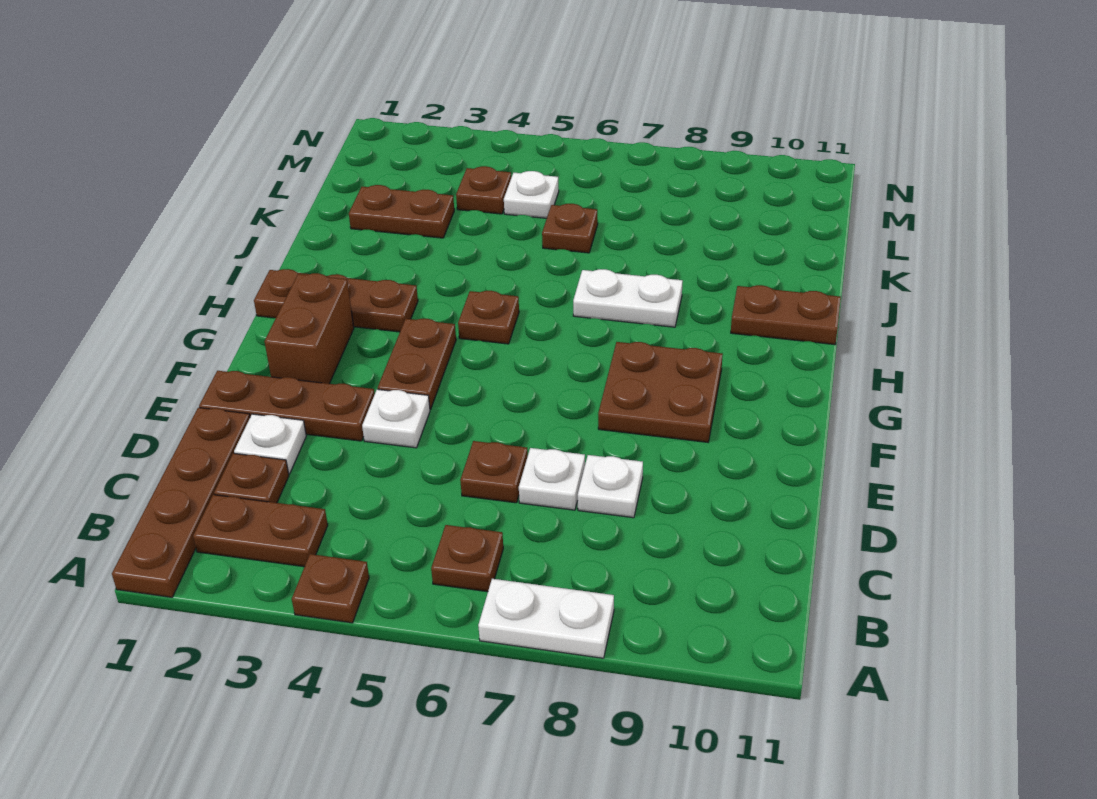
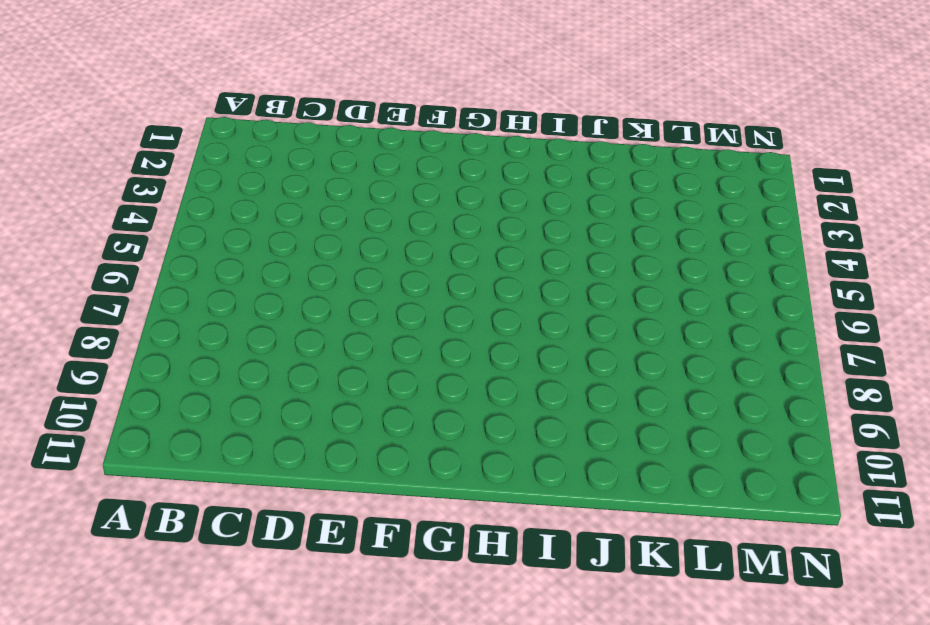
none -> brown plate A1:D1 level 1
none -> brown plate A4 level 1
none -> white plate A7:A8 level 1

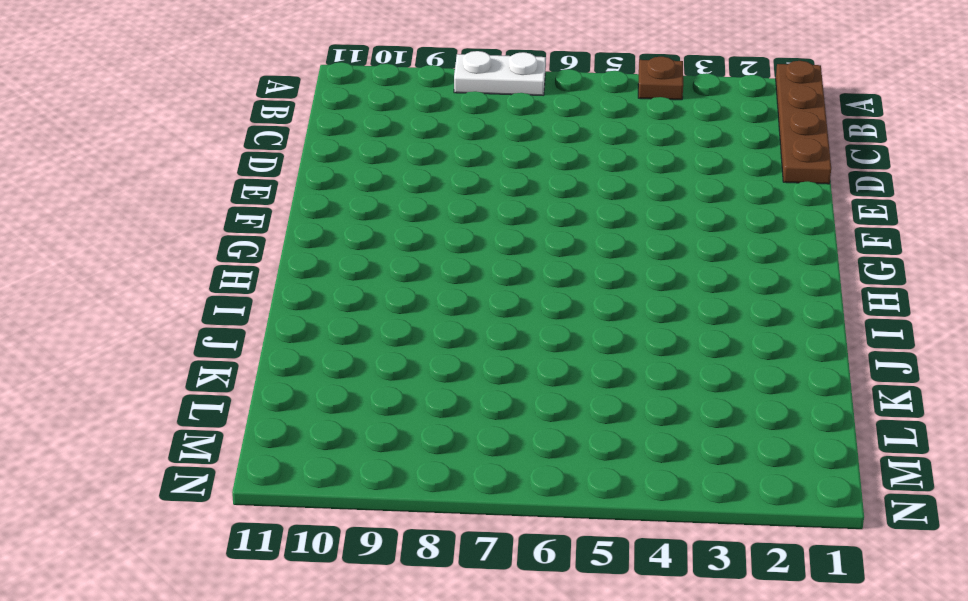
none -> brown plate B2:B3 level 1
none -> brown plate B6 level 1
none -> brown plate C2 level 1

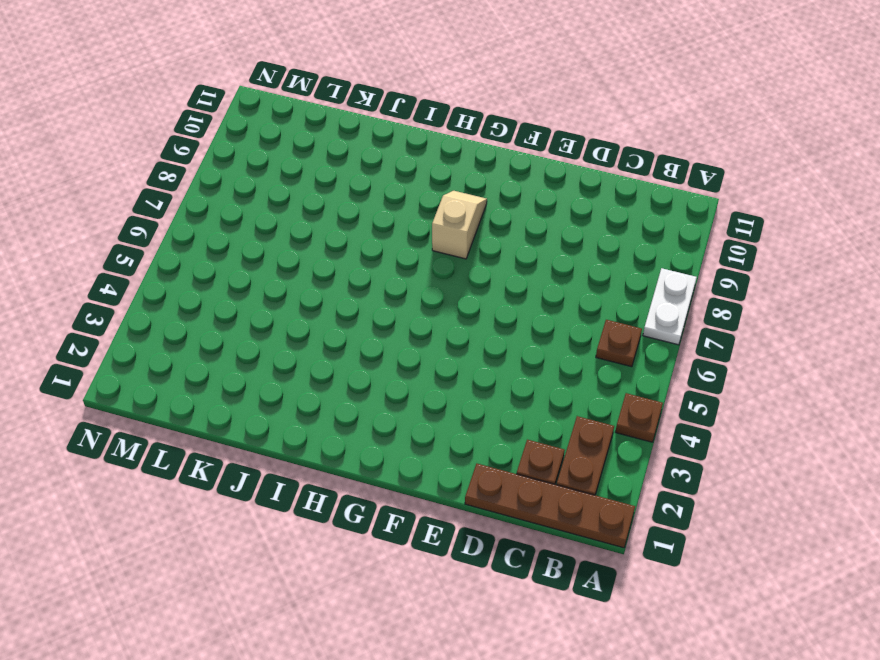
tan slope G8:G9 level 1 top 8 -> brown plate F8:G9 level 1
none -> white plate D2 level 1
none -> brown plate D6 level 1
none -> white plate D7 level 1

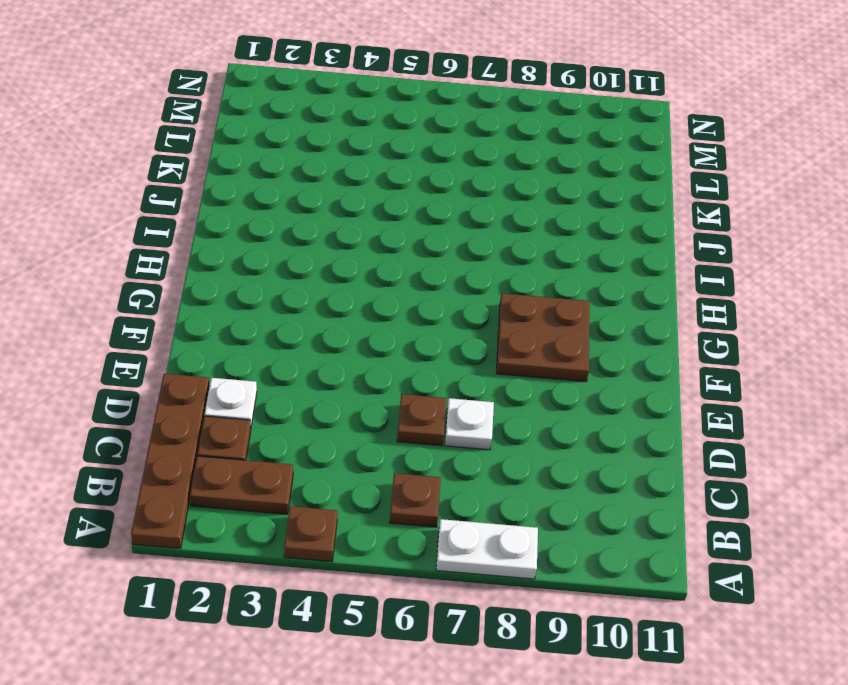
none -> white plate D8 level 1
none -> brown plate E1:E3 level 1
none -> white plate E4 level 1

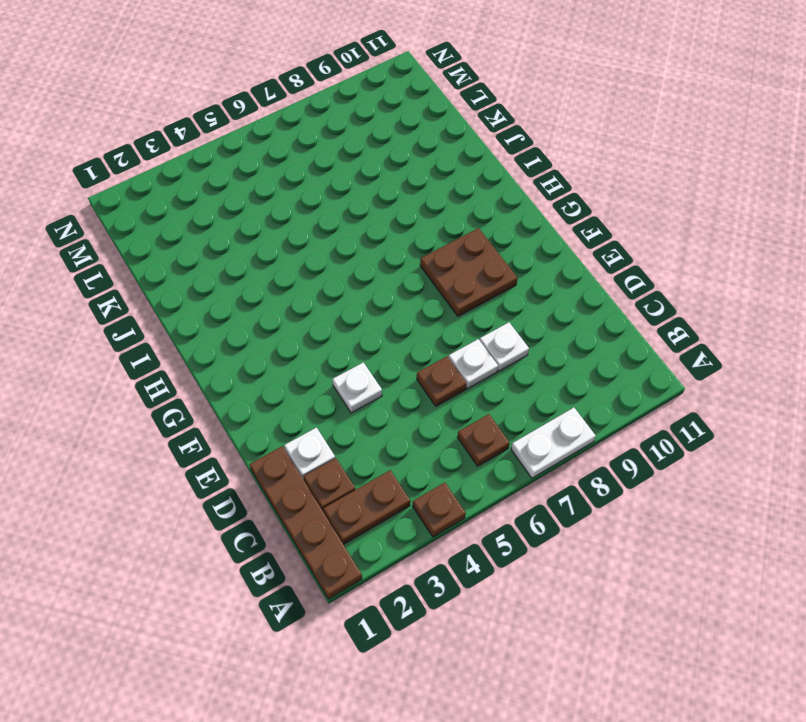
none -> brown plate E1:E3 level 1
none -> brown brick F2:G2 level 1
none -> brown plate F4:G4 level 1

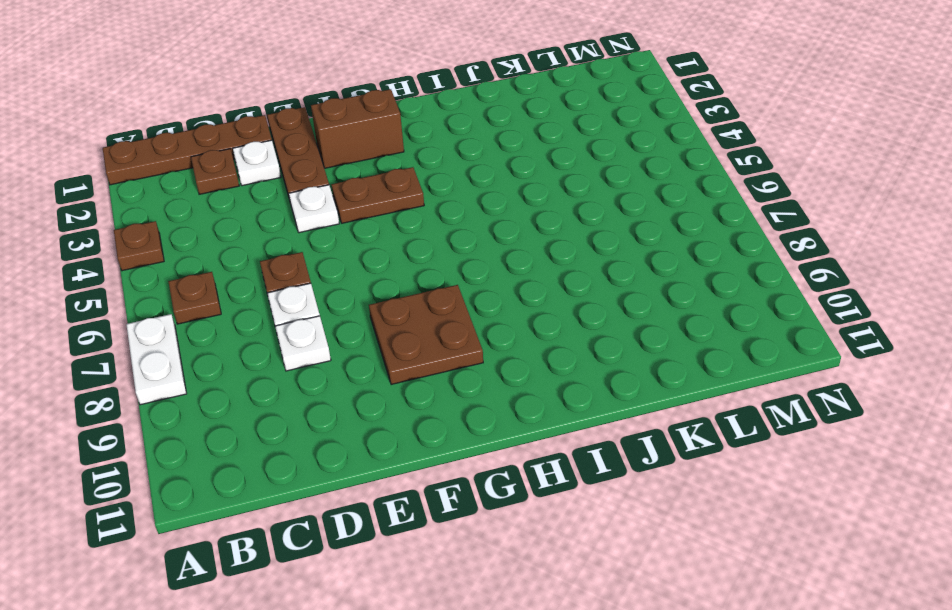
none -> brown plate B2:B3 level 1
none -> brown plate H1:H3 level 1
none -> brown plate H5 level 1

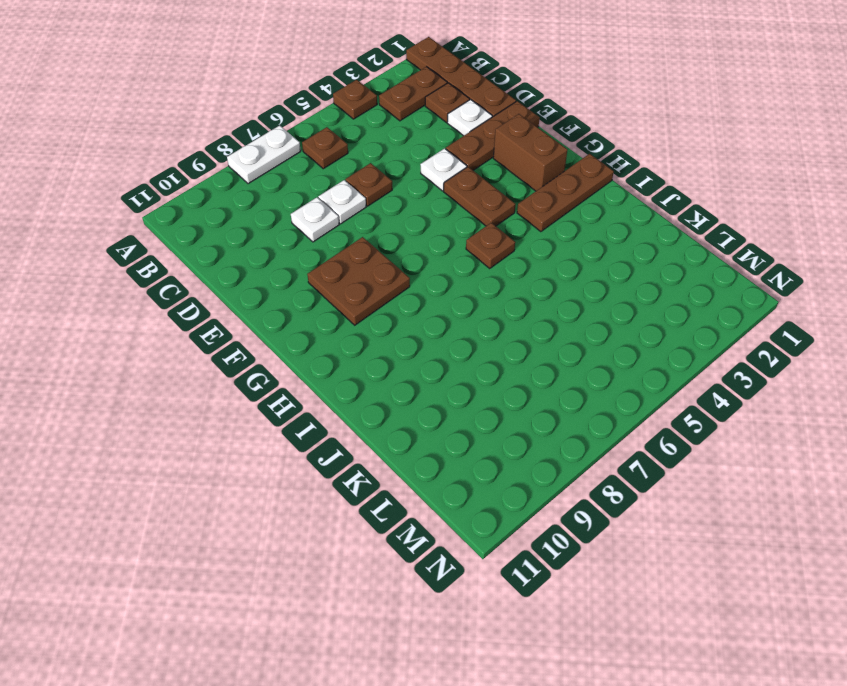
none -> white plate I7:I8 level 1
none -> brown plate I10:I11 level 1
none -> brown plate K2:K3 level 1

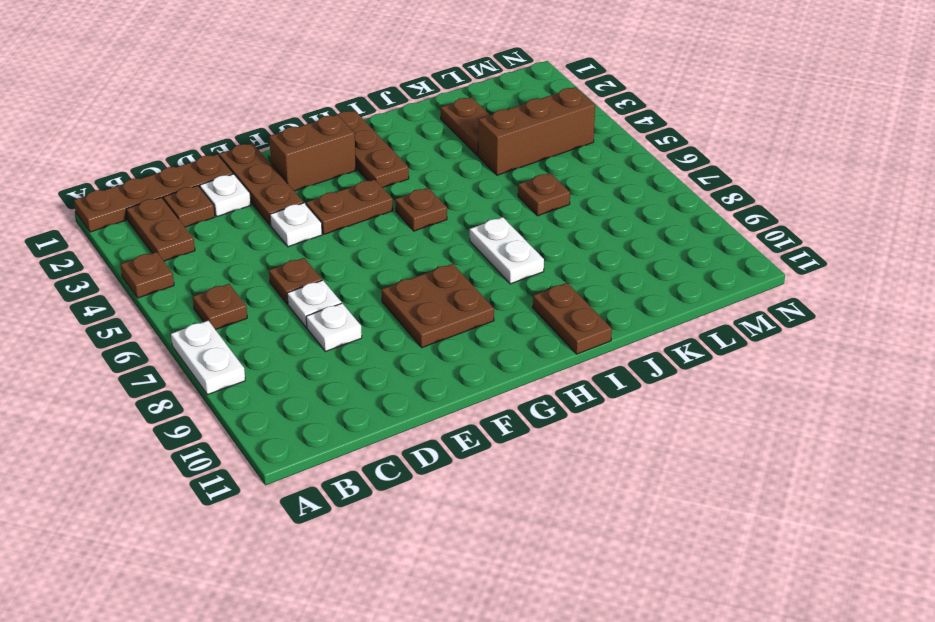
brown brick K4:M4 level 1 -> brown plate L4 level 1
none -> white plate L5 level 1

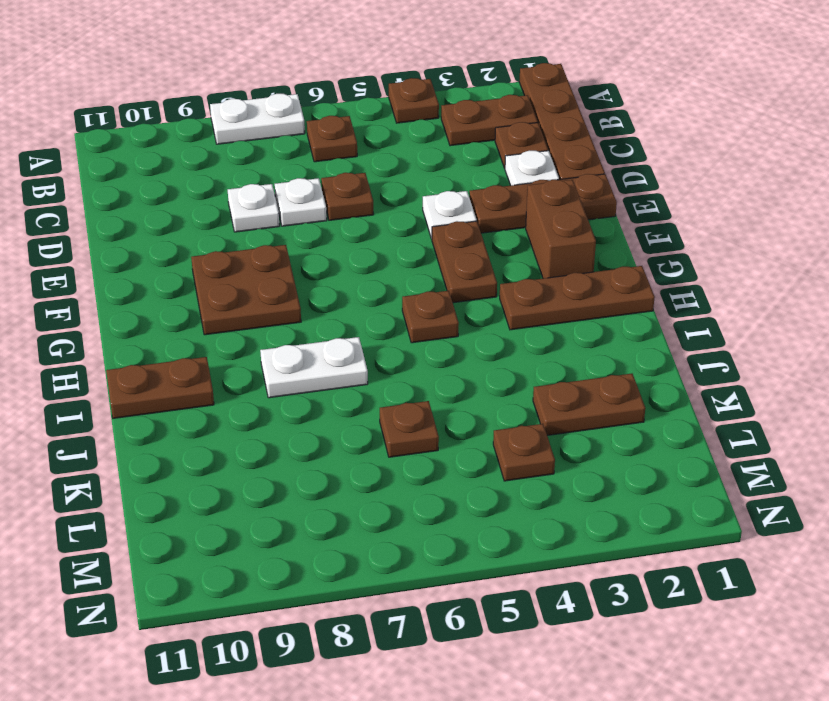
none -> white plate L5 level 1

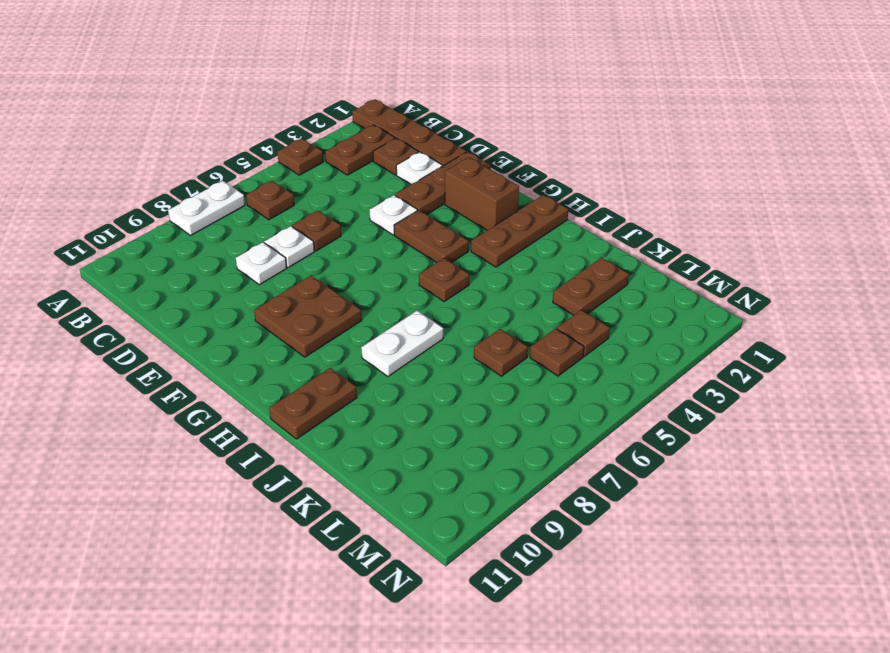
brown plate L5 level 1 -> white plate L5 level 1

